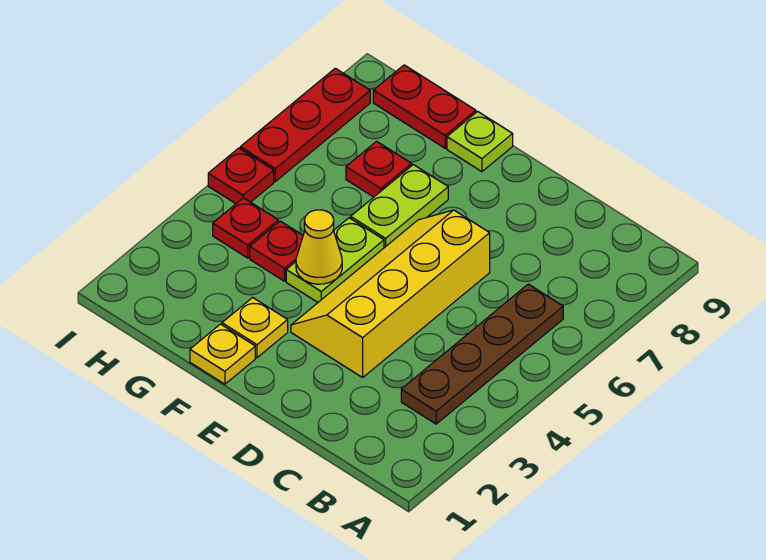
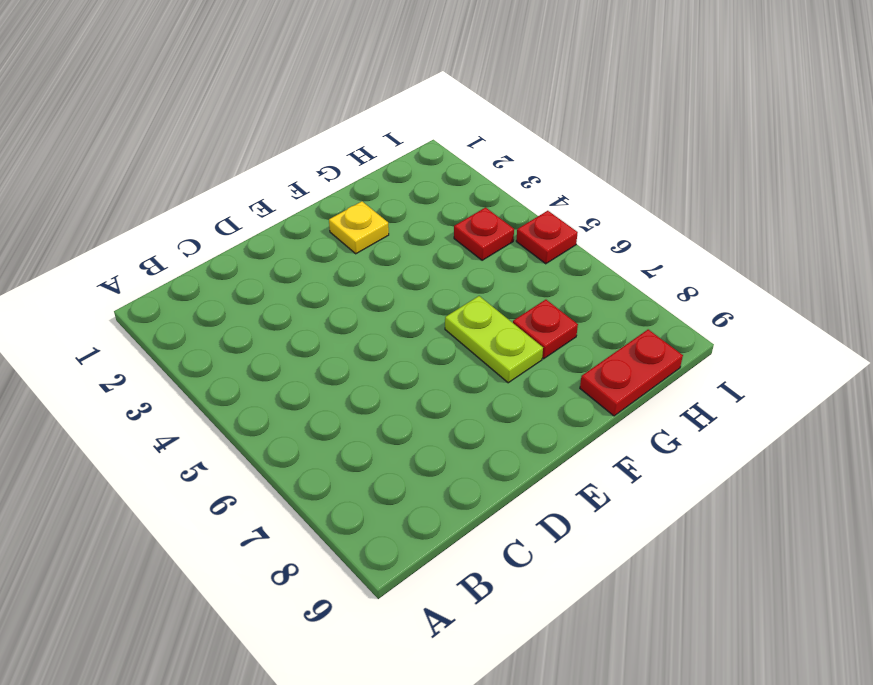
none -> brown plate B3:B6 level 1
none -> yellow slope D3:E6 level 1 top D
none -> yellow plate F1 level 1

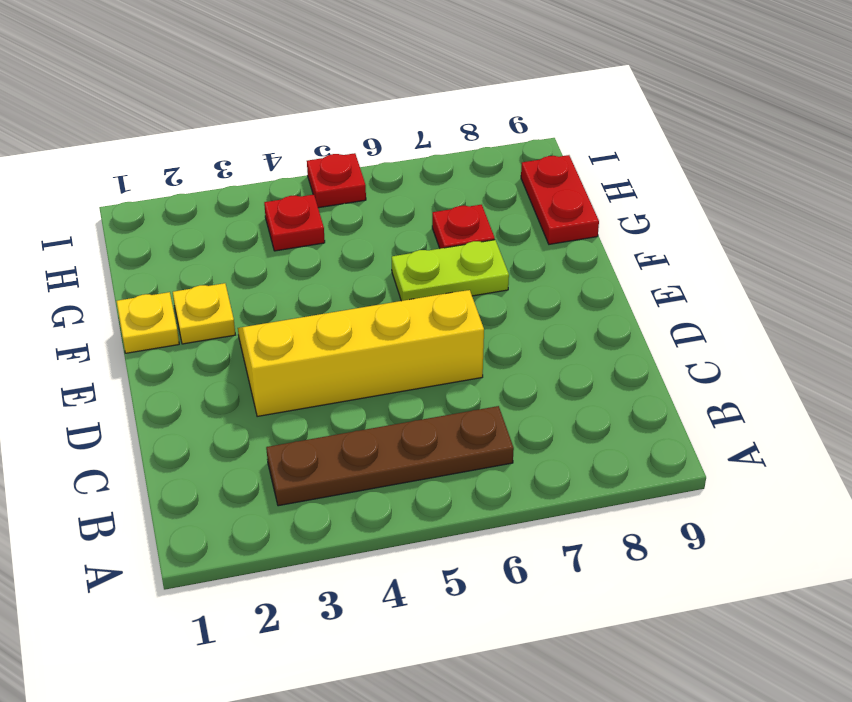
none -> lime plate F4:F5 level 1
none -> lime plate F9 level 1
none -> red plate G4 level 1

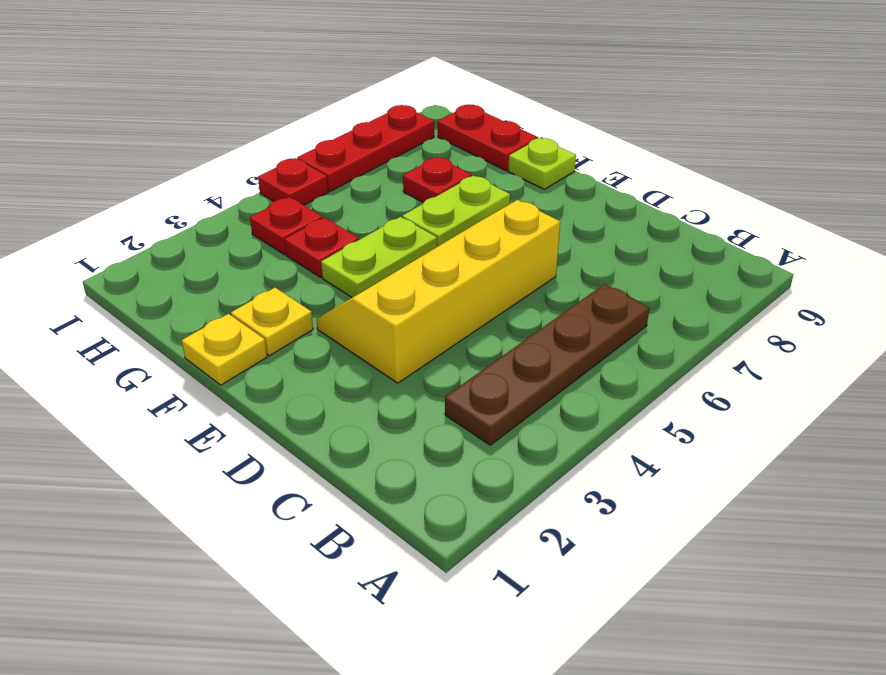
none -> yellow cone F4 level 2

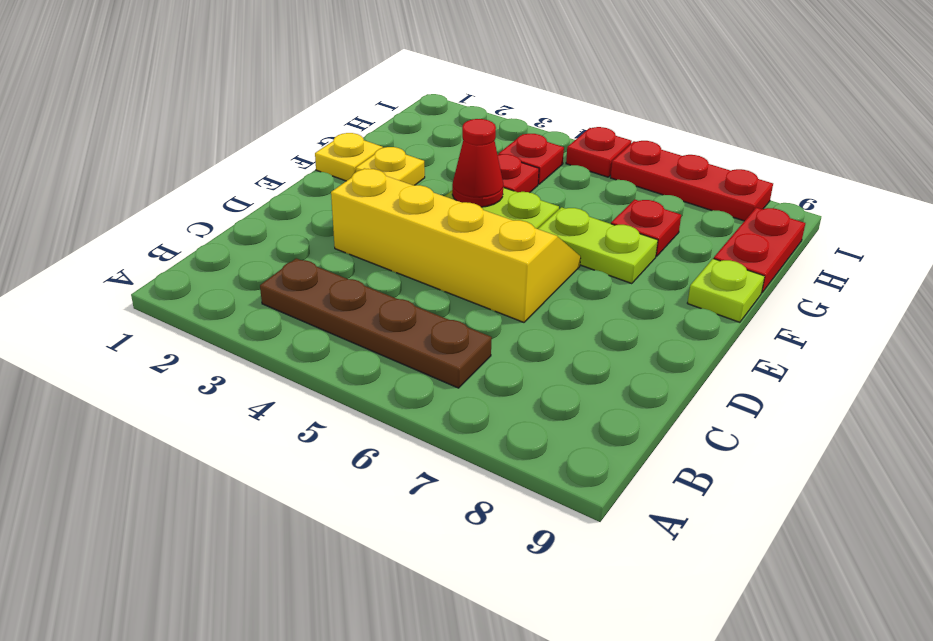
red cone F4 level 2 -> yellow cone F4 level 2

